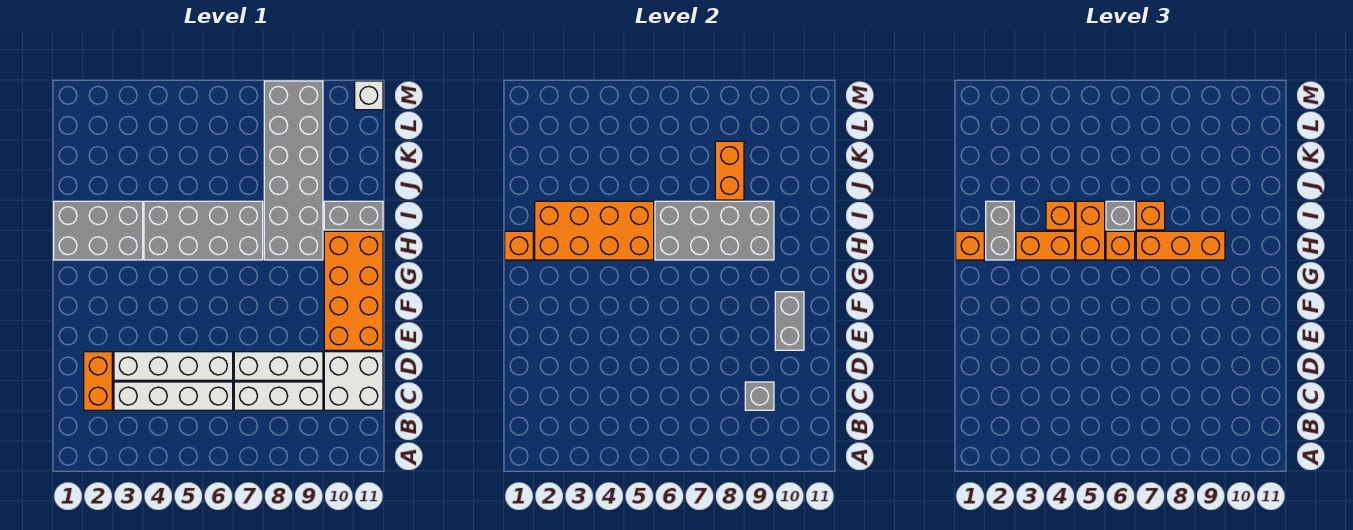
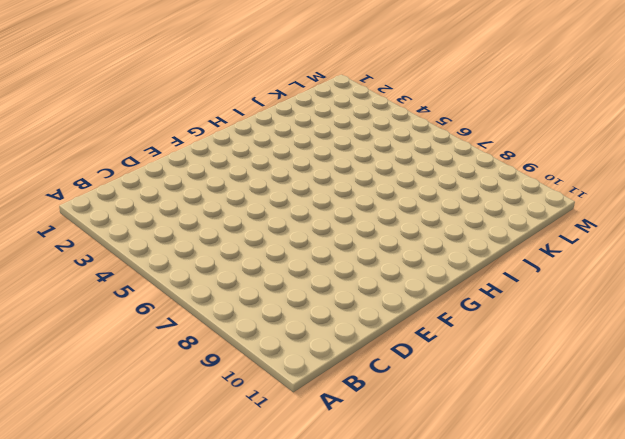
none -> orange brick C2:D2 level 1
none -> white brick C3:C6 level 1
none -> white brick C7:C9 level 1

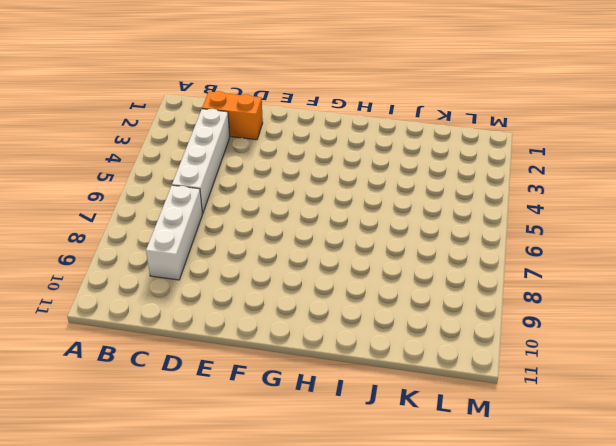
none -> white brick C10:D11 level 1
none -> white brick D3:D6 level 1
none -> white brick D7:D9 level 1

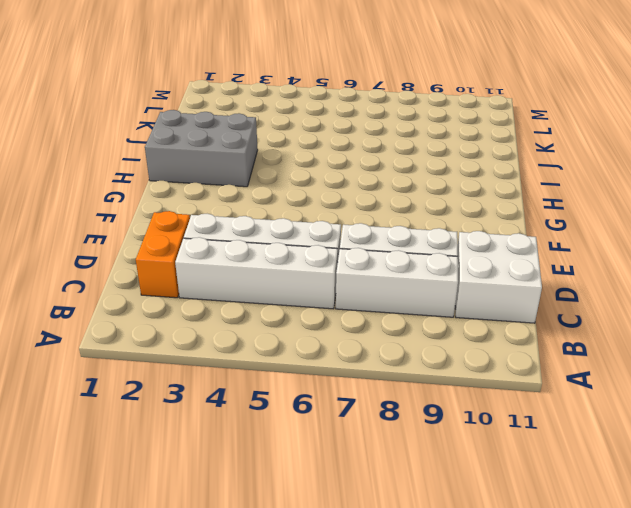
none -> orange brick E10:H11 level 1
none -> grey brick H4:I7 level 1
none -> grey brick H8:M9 level 1

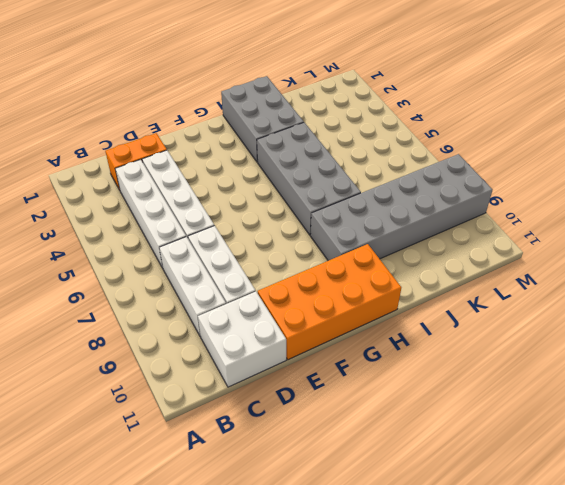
none -> grey brick I10:I11 level 1
none -> white brick M11 level 1
none -> grey brick C9 level 2

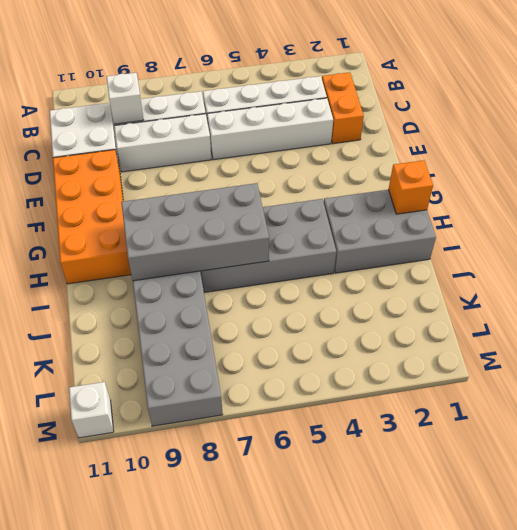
white brick C9 level 2 -> grey brick C9 level 2
none -> grey brick I10:I11 level 1
none -> grey brick E10:F10 level 2
none -> orange brick H2:I5 level 2

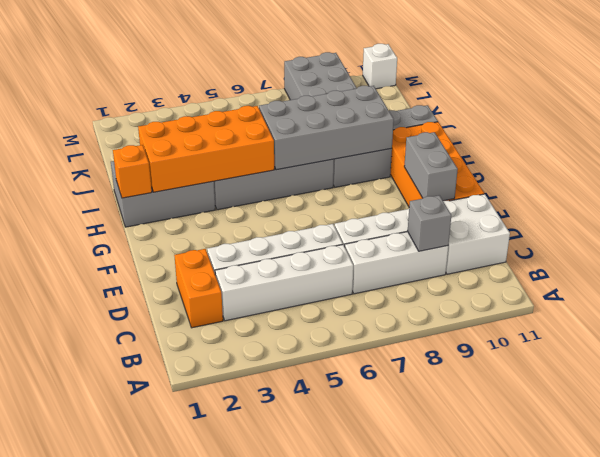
none -> orange brick J8:K8 level 2
none -> orange brick H1 level 3
none -> grey brick H2:I2 level 3

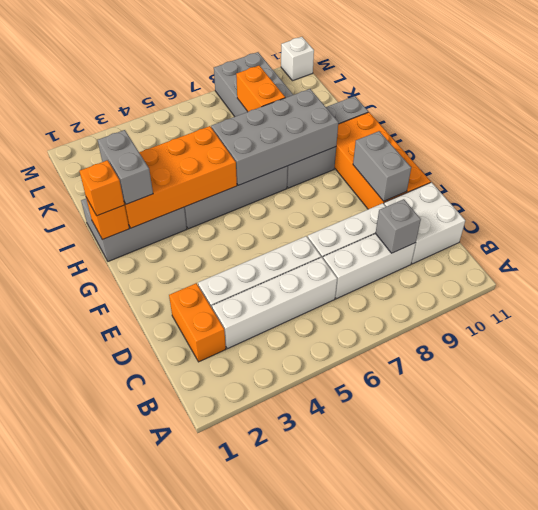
none -> orange brick H3:H4 level 3
none -> orange brick H5:I5 level 3
none -> orange brick H6 level 3

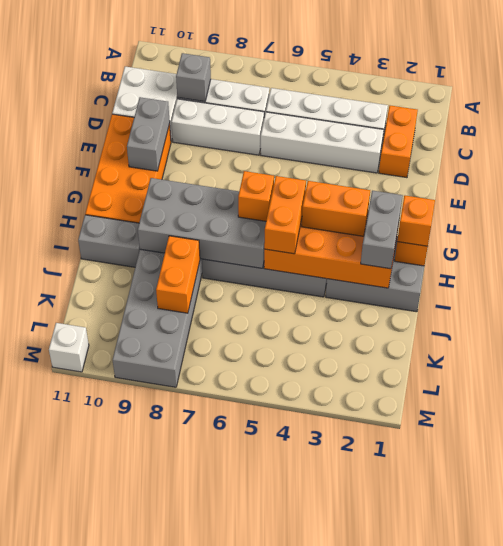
none -> orange brick H7:H9 level 3
none -> orange brick I4 level 3
none -> grey brick I6 level 3

